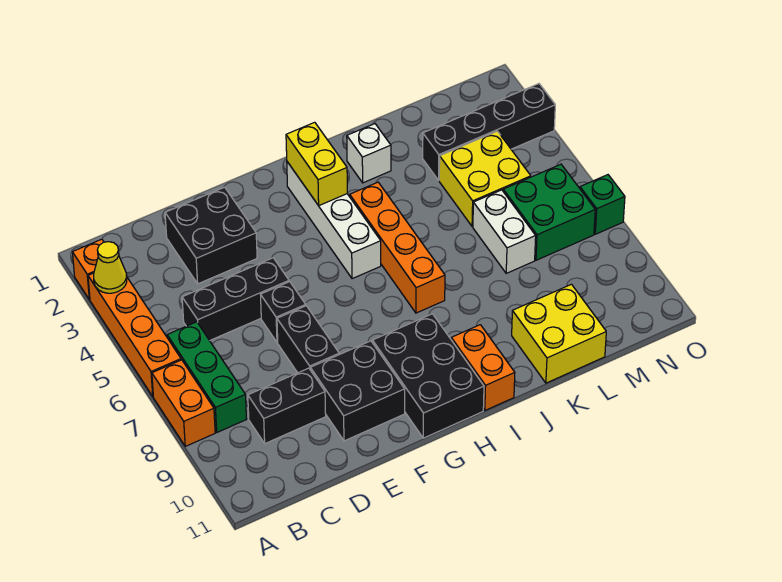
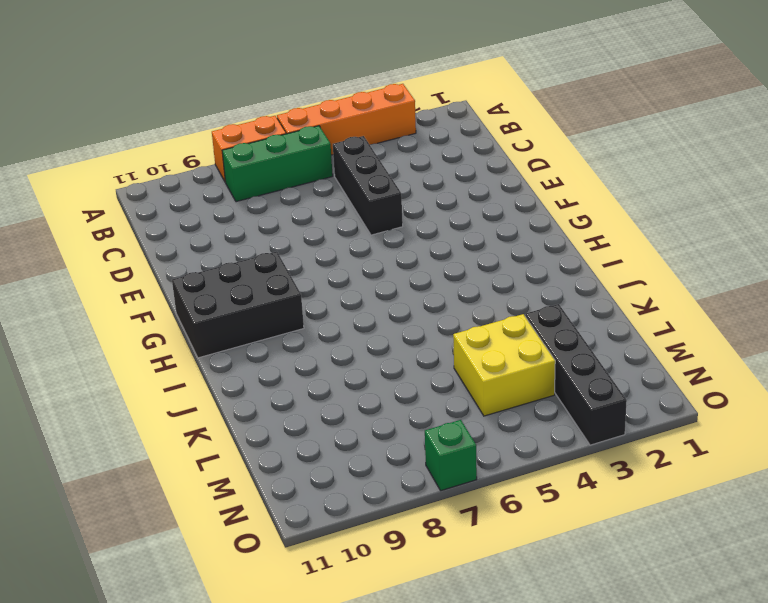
none -> orange brick A2 level 1
none -> black brick C9:D9 level 1
none -> black brick D2:E3 level 1

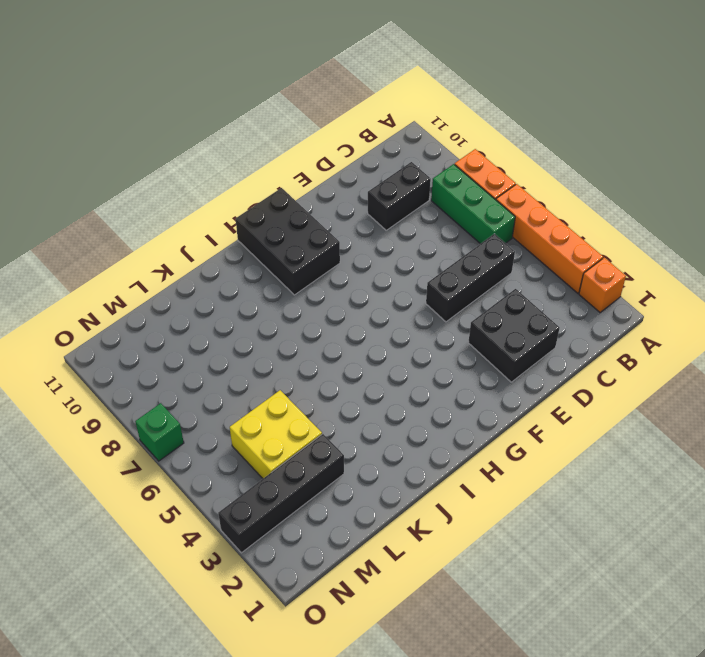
none -> black brick E6 level 1
none -> black brick E7:E8 level 1
none -> black brick E9:F10 level 1

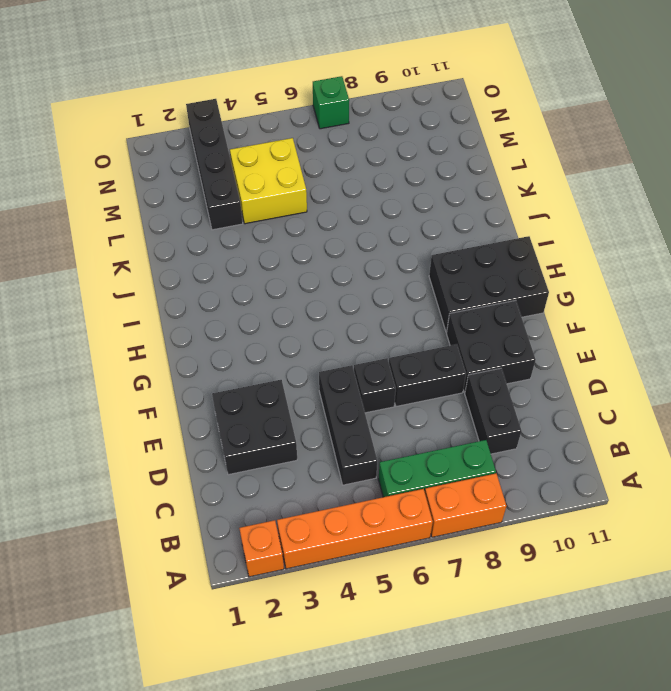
none -> white brick H2:H5 level 1
none -> orange brick I4:I7 level 1
none -> orange brick I10:I11 level 1

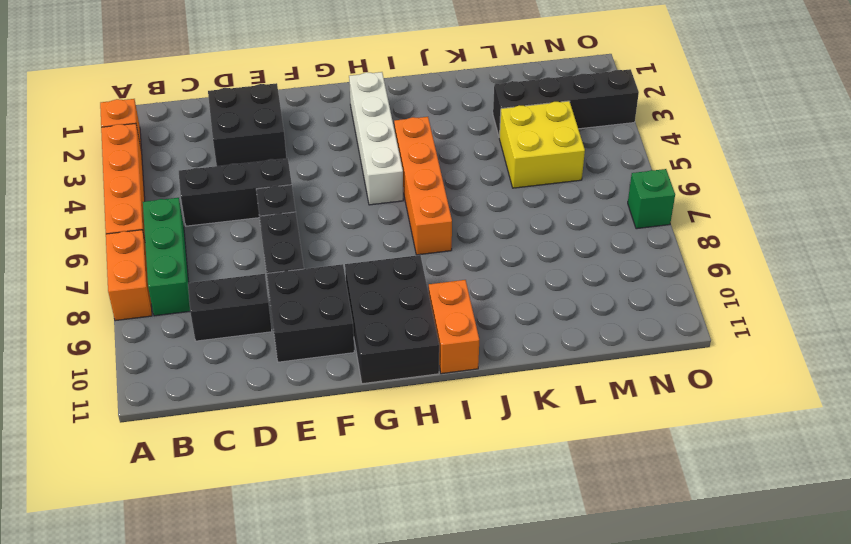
none -> white brick J2 level 1
none -> yellow brick K10:L11 level 1
none -> white brick L6:L7 level 1

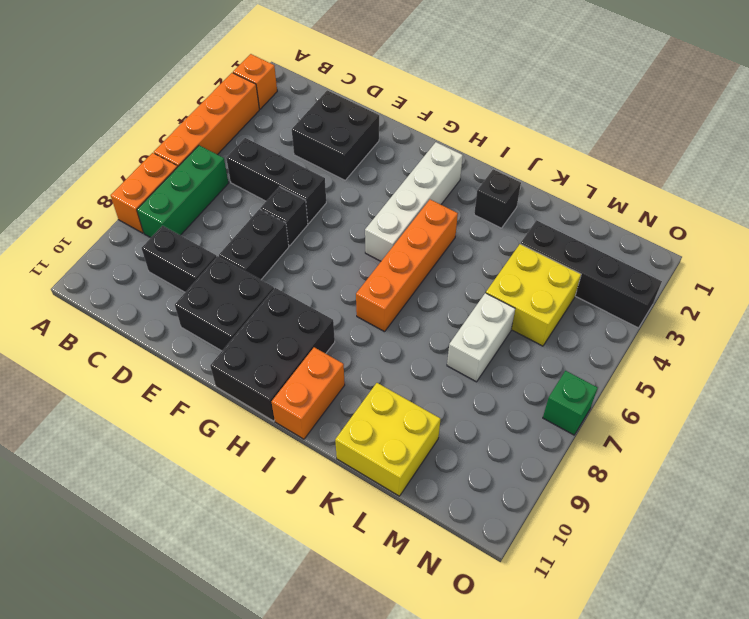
black brick J2 level 1 -> white brick J2 level 1
none -> green brick M6:N7 level 1
none -> yellow cone A3 level 2
none -> yellow brick H2:H3 level 2

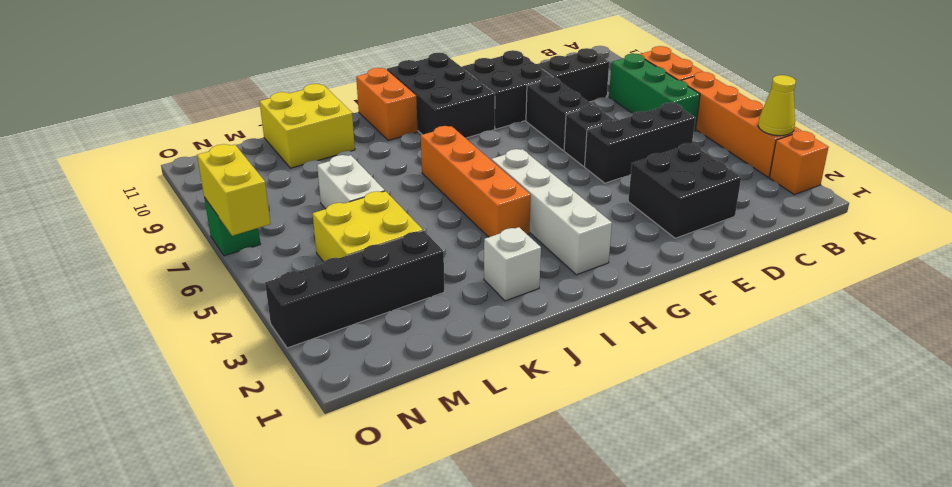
yellow brick O6:O7 level 2 -> yellow brick H2:H3 level 2
none -> green brick M6:N7 level 1

